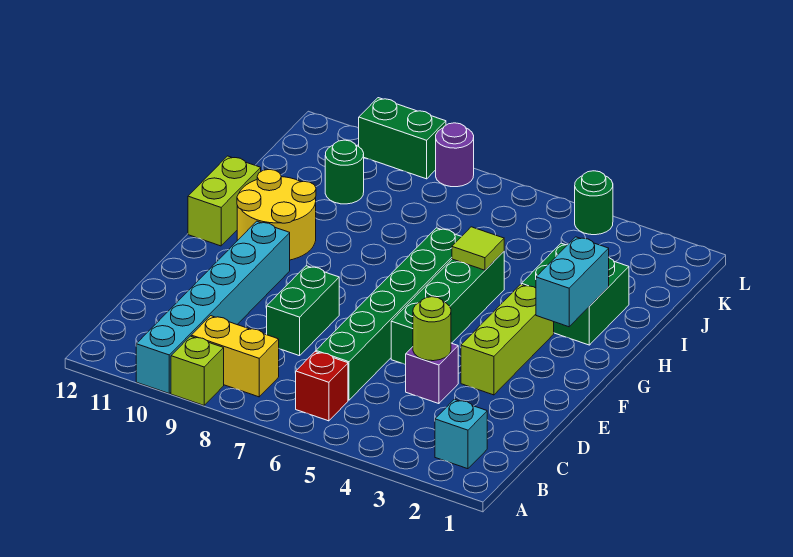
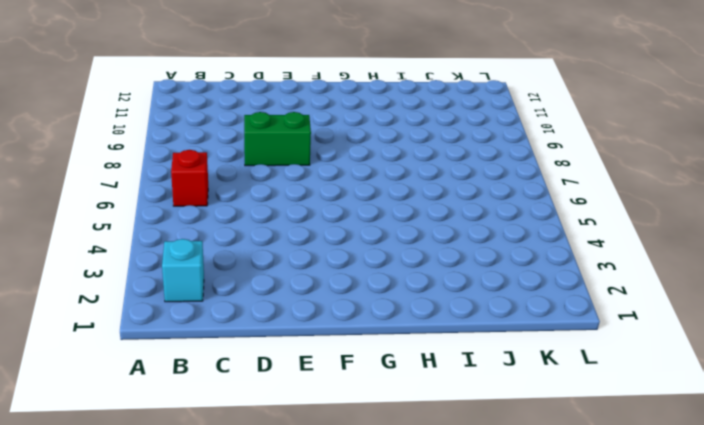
none -> lime brick A9 level 1
none -> cyan brick A10:F10 level 1
none -> yellow brick B8:B9 level 1

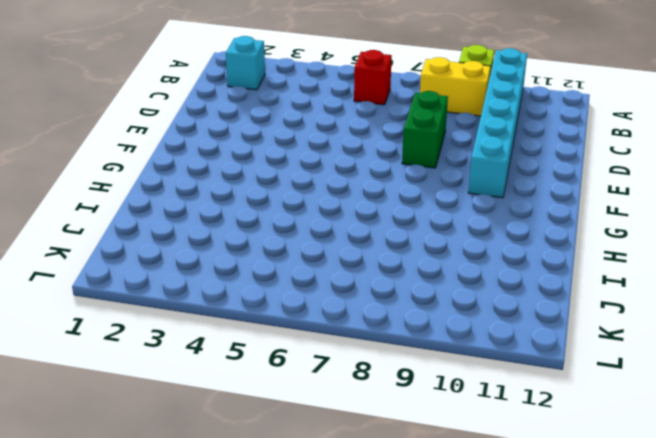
none -> green brick C6:H6 level 1
none -> purple brick D4 level 1
none -> lime brick E3:G3 level 1

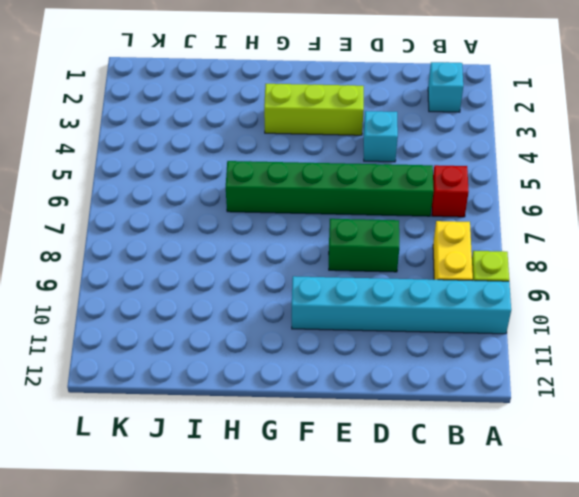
cyan brick D4 level 1 -> purple brick D4 level 1
none -> green brick E5:H5 level 1
none -> yellow round brick G10:H11 level 1
none -> lime brick G12:H12 level 1

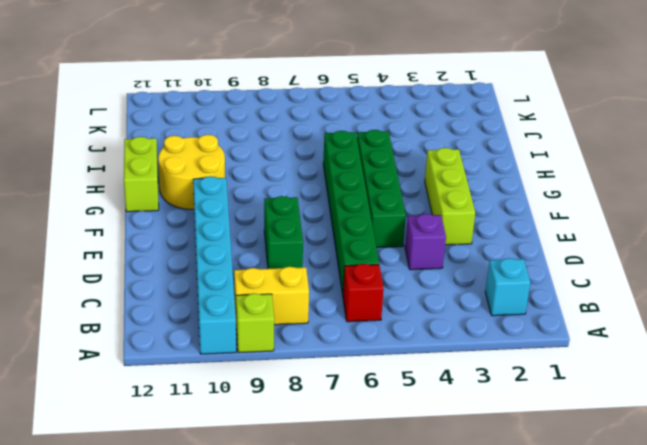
none -> green brick H2:I3 level 1
none -> green round brick J10 level 1
none -> green round brick L4 level 1

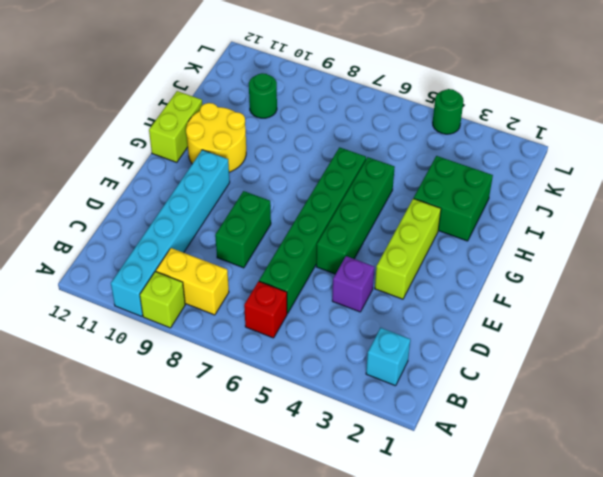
none -> purple round brick L8 level 1
none -> green brick L9:L10 level 1
none -> lime round brick D4 level 2

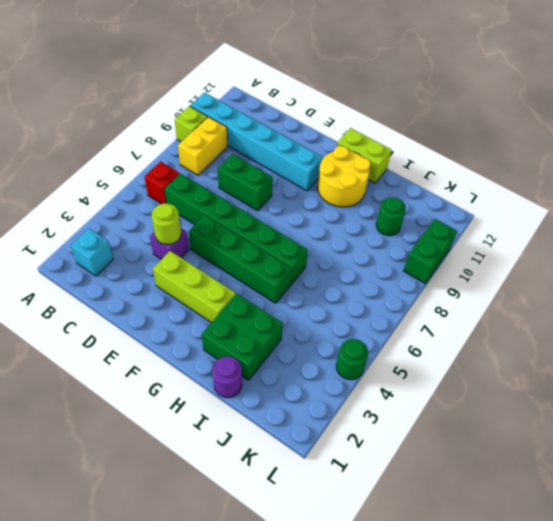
purple round brick I1 level 1 -> purple round brick L8 level 1
none -> cyan brick G2:H2 level 2
none -> lime tile H5 level 2

